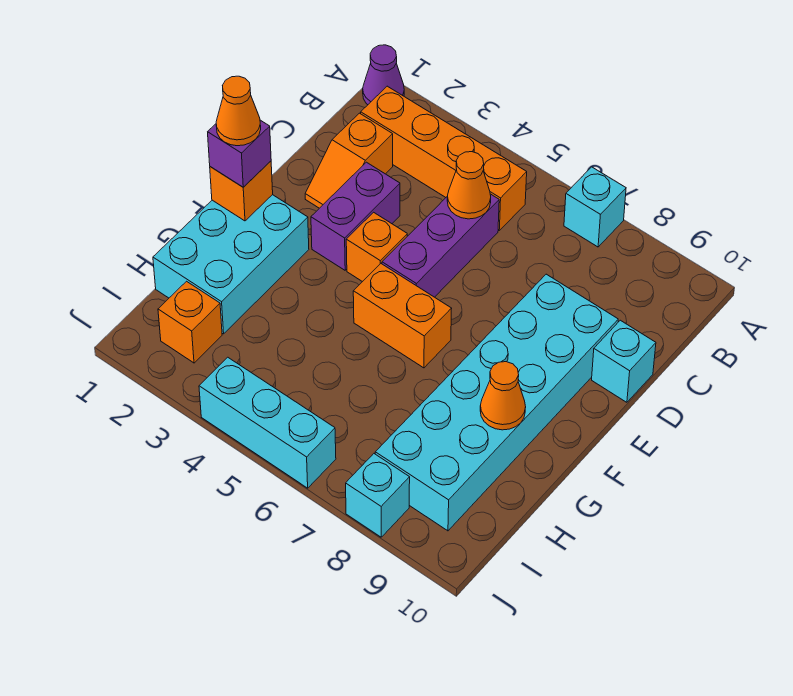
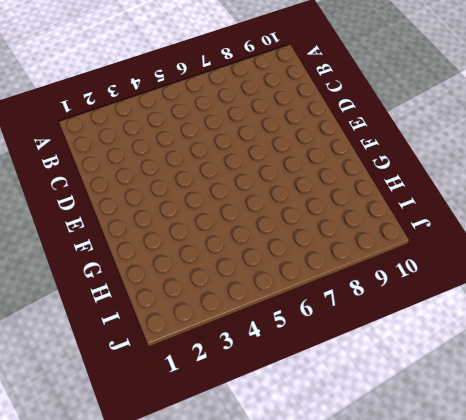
none -> purple cone A1 level 1
none -> cyan brick A7 level 1
none -> orange brick B2:B5 level 1

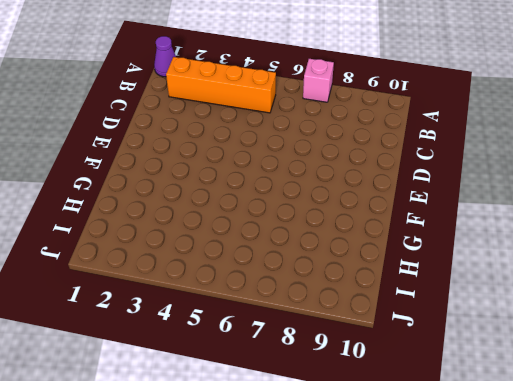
pink brick A7 level 1 -> cyan brick A7 level 1
none -> orange slope C2:D2 level 1 top C
none -> purple brick C5:E5 level 1
none -> purple brick D3:E3 level 1

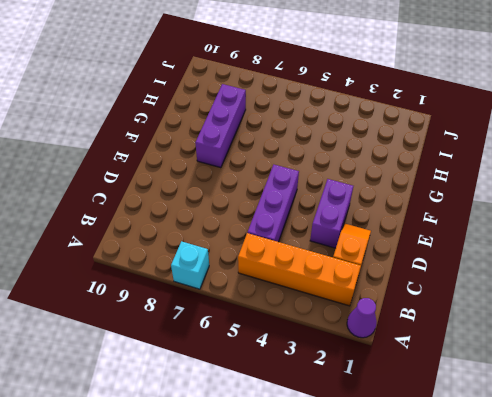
purple brick F8:H8 level 1 -> cyan brick D8:I9 level 1
none -> cyan brick D10 level 1
none -> orange brick E4 level 1
none -> cyan brick F1:H2 level 1

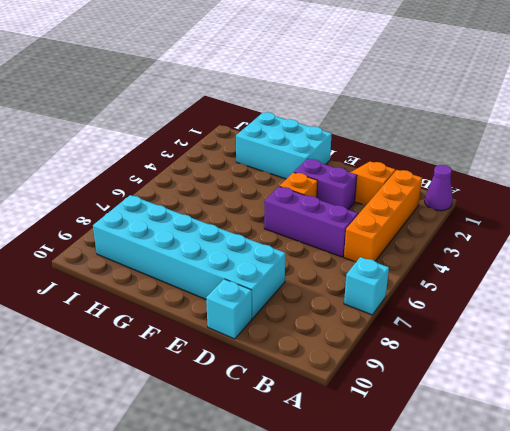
none -> orange brick F5:F6 level 1
none -> orange brick I2 level 1
none -> cyan brick J4:J6 level 1

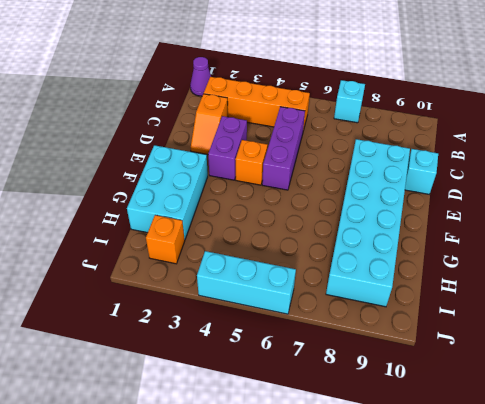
none -> orange brick F5:F6 level 1
none -> cyan brick J8 level 1
none -> orange cone C5 level 2

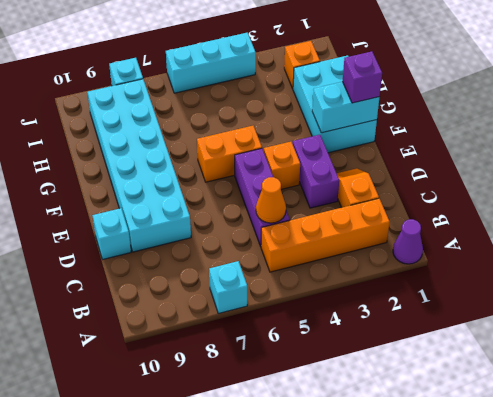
cyan brick F1:F2 level 2 -> orange brick F1 level 2
none -> orange cone G9 level 2
none -> orange cone F1 level 4

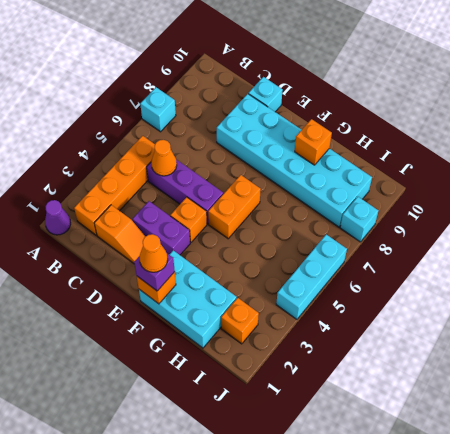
orange brick G9 level 2 -> orange cone G9 level 2

